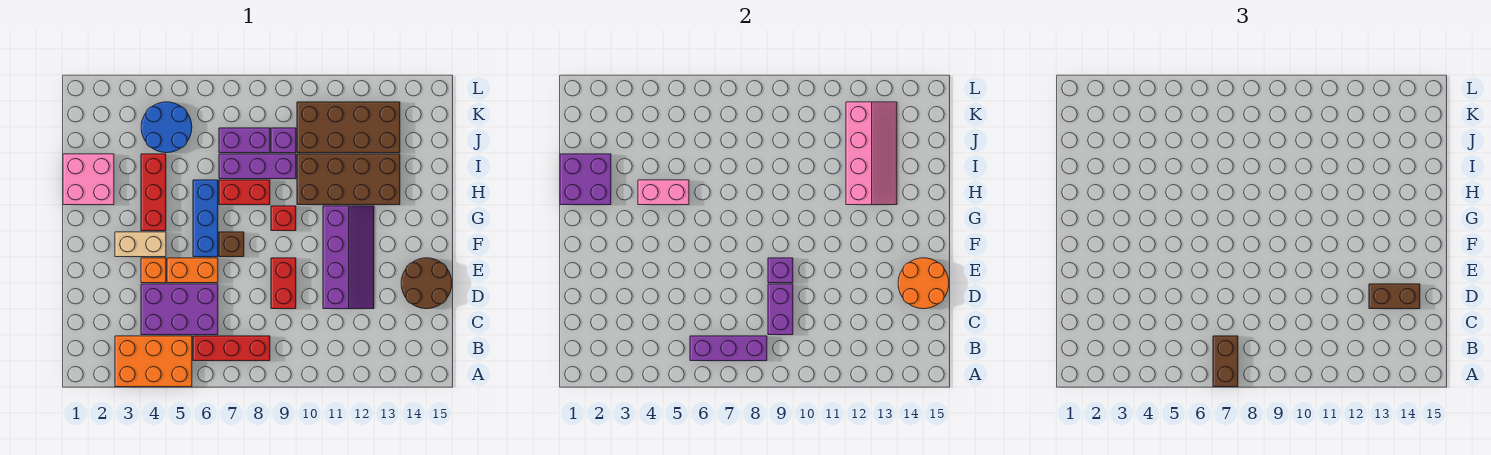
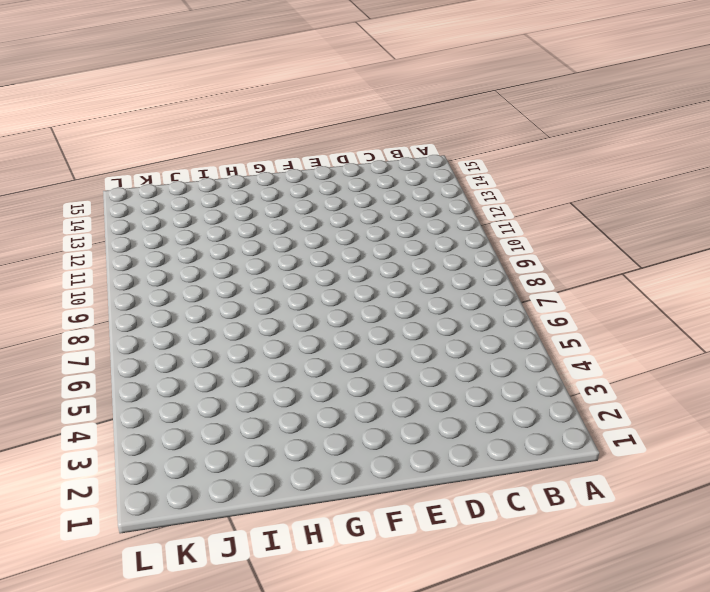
none -> orange brick A3:B5 level 1
none -> red brick B6:B8 level 1
none -> purple brick C4:D6 level 1
none -> red brick D9:E9 level 1

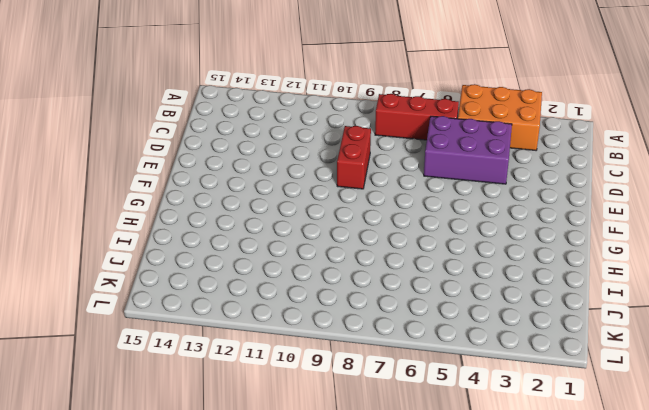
none -> purple slope D11:G12 level 1 top 11
none -> brown round brick D14:E15 level 1
none -> orange brick E4 level 1
none -> orange brick E5:E6 level 1

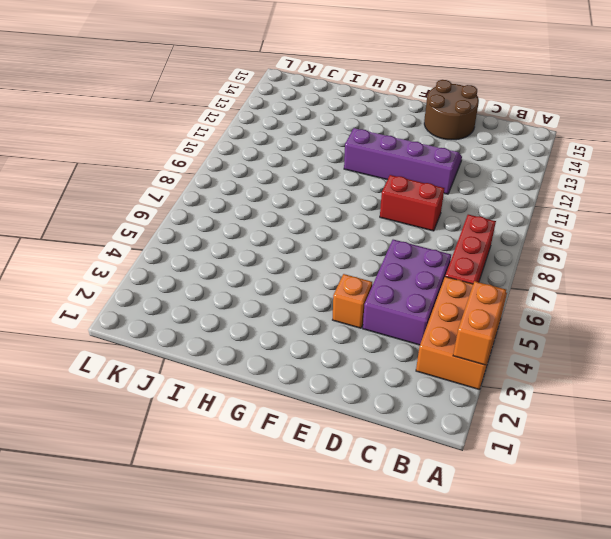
orange brick A3:A4 level 2 -> orange brick E5:E6 level 1
none -> tan brick F3:F4 level 1
none -> blue brick F6:H6 level 1
none -> brown brick F7 level 1
none -> red brick G4:I4 level 1

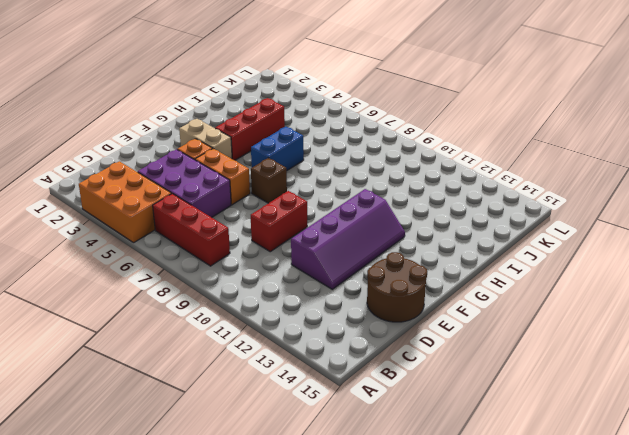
blue brick G6:H6 level 1 -> blue brick F6:H6 level 1
none -> red brick G9 level 1
none -> pink brick H1:I2 level 1
none -> red brick H7:H8 level 1
none -> brown brick H10:I13 level 1

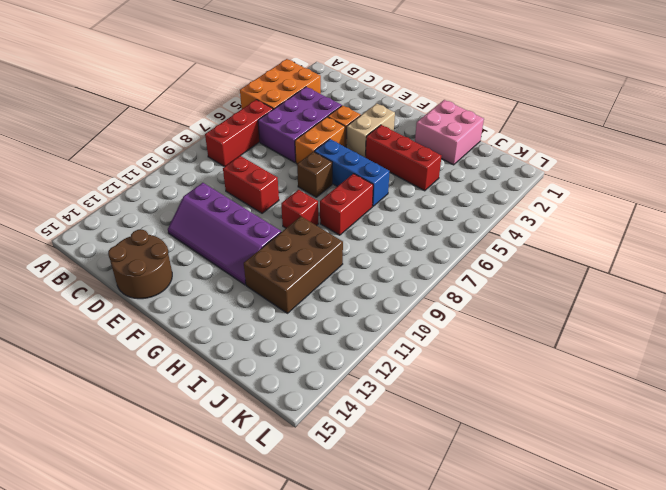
brown brick H10:I12 level 1 -> brown brick H10:I13 level 1
none -> purple brick I7:I9 level 1
none -> blue round brick J4:K5 level 1
none -> purple brick J7:J8 level 1
none -> purple brick J9 level 1

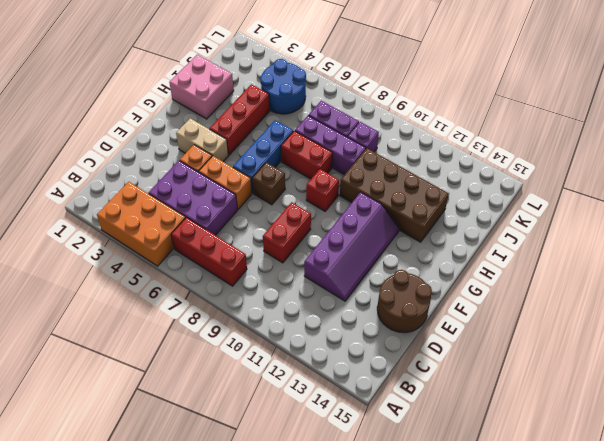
none -> brown brick J10:K13 level 1
none -> purple brick B6:B8 level 2
none -> purple brick C9:D9 level 2
none -> orange round brick D14:E15 level 2

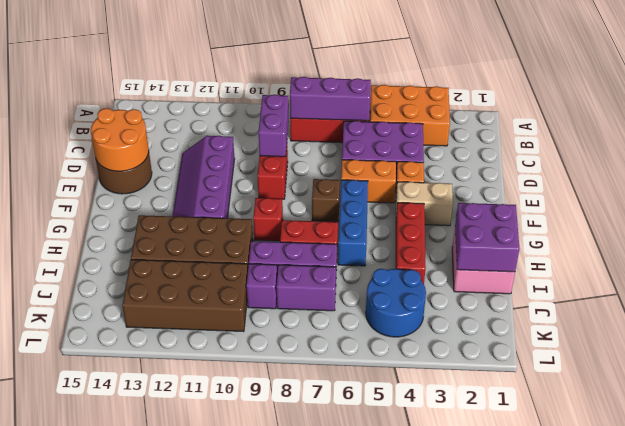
none -> purple brick E9 level 2
none -> pink brick H4:H5 level 2
none -> pink slope H12:K13 level 2 top 12
none -> brown brick A7:B7 level 3

